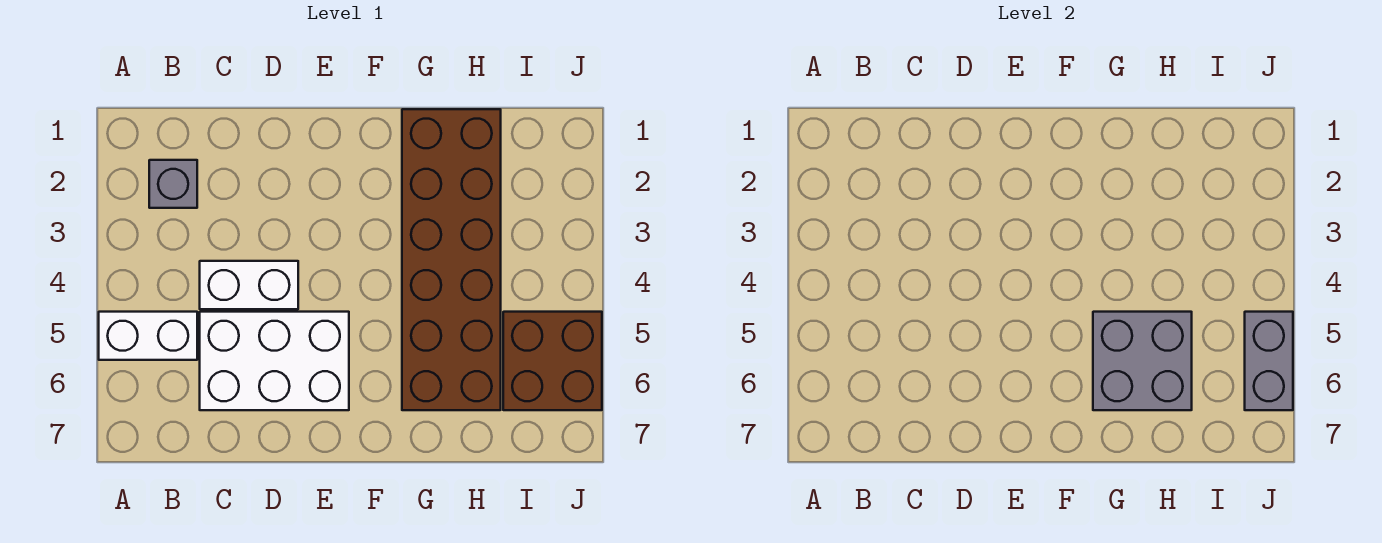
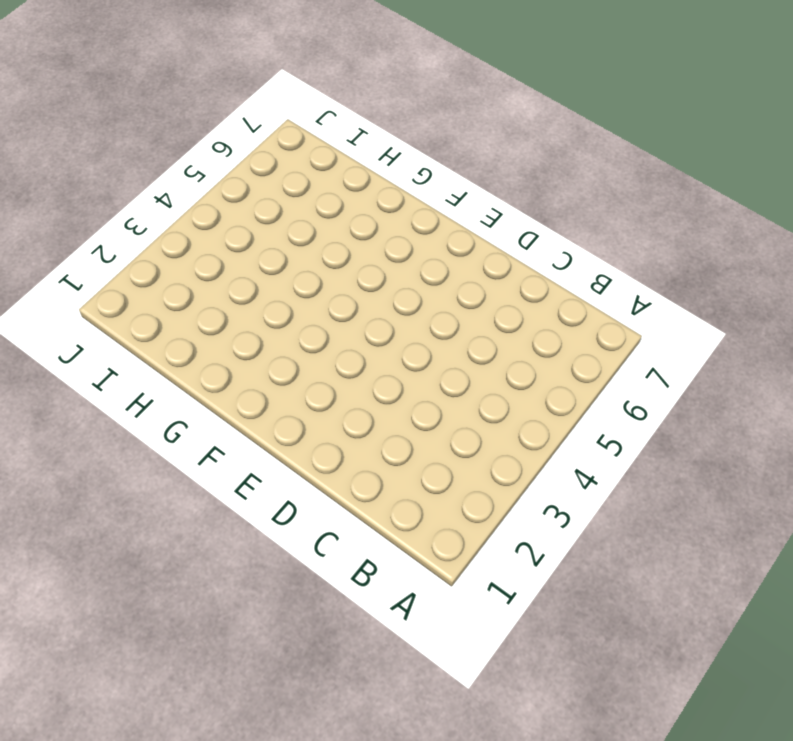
none -> white brick A5:B5 level 1
none -> grey brick B2 level 1

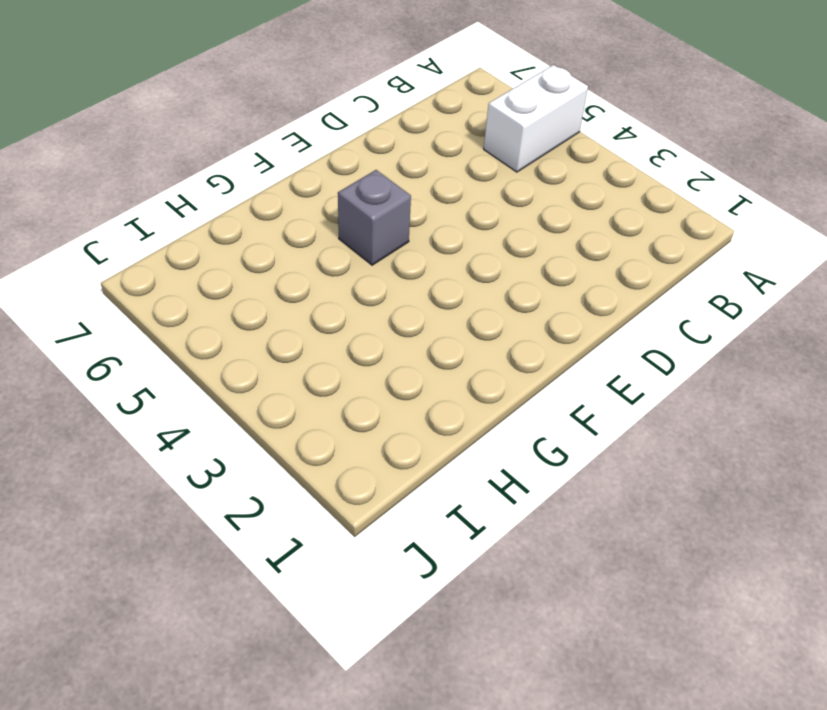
grey brick F5 level 1 -> grey brick B2 level 1
none -> white brick C4:D4 level 1
none -> white brick C5:E6 level 1

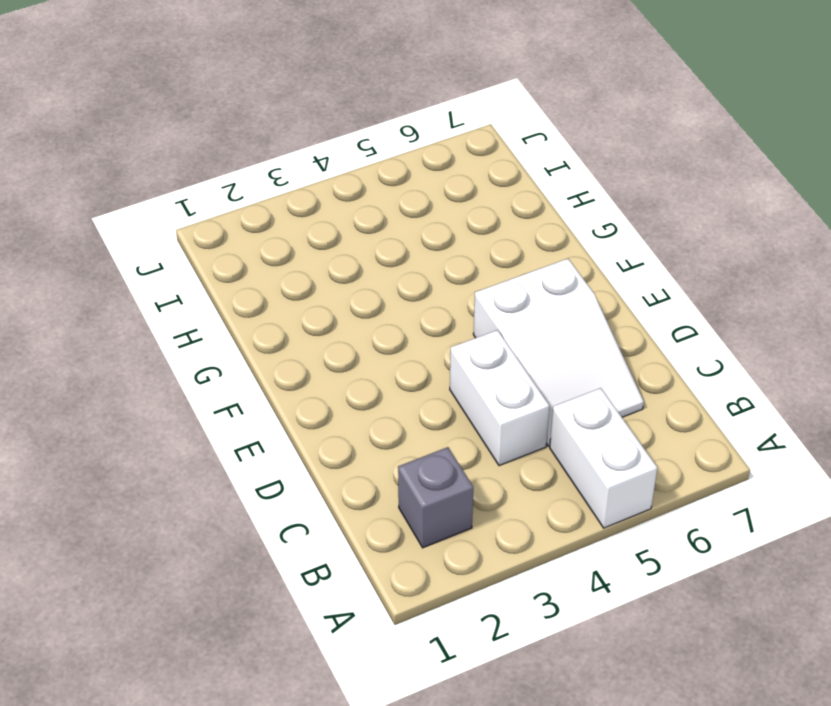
white slope C5:E6 level 1 top E -> white brick C5:E6 level 1
none -> brown brick G1:H6 level 1
none -> brown brick I5:J6 level 1

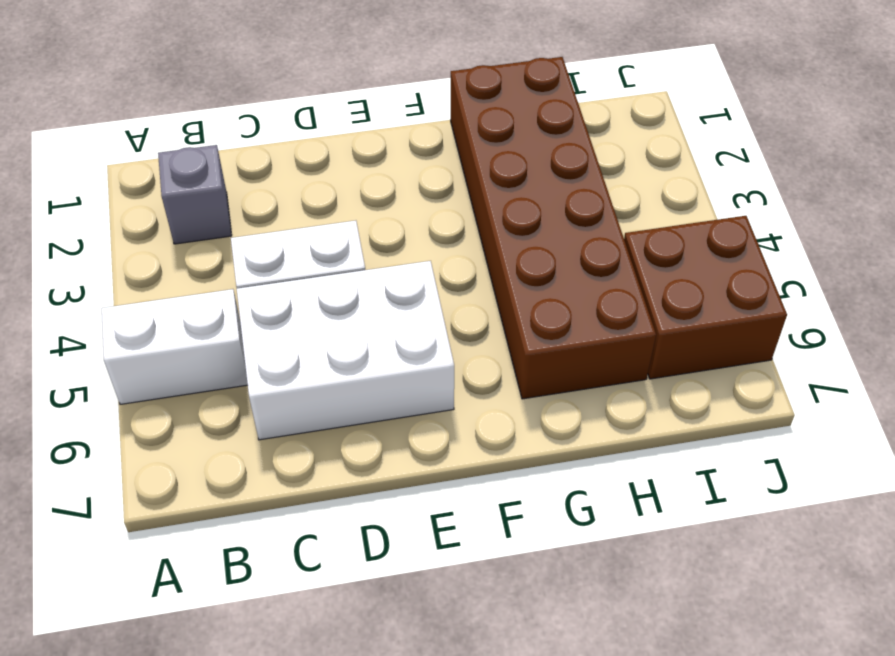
none -> grey brick G5:H6 level 2
none -> grey brick J5:J6 level 2

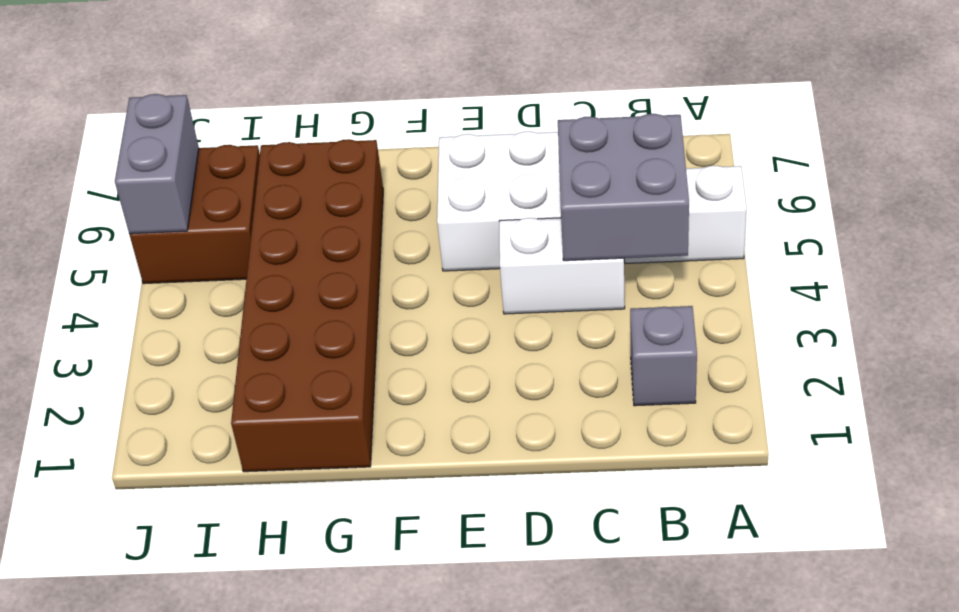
grey brick B4:C5 level 2 -> grey brick G5:H6 level 2

